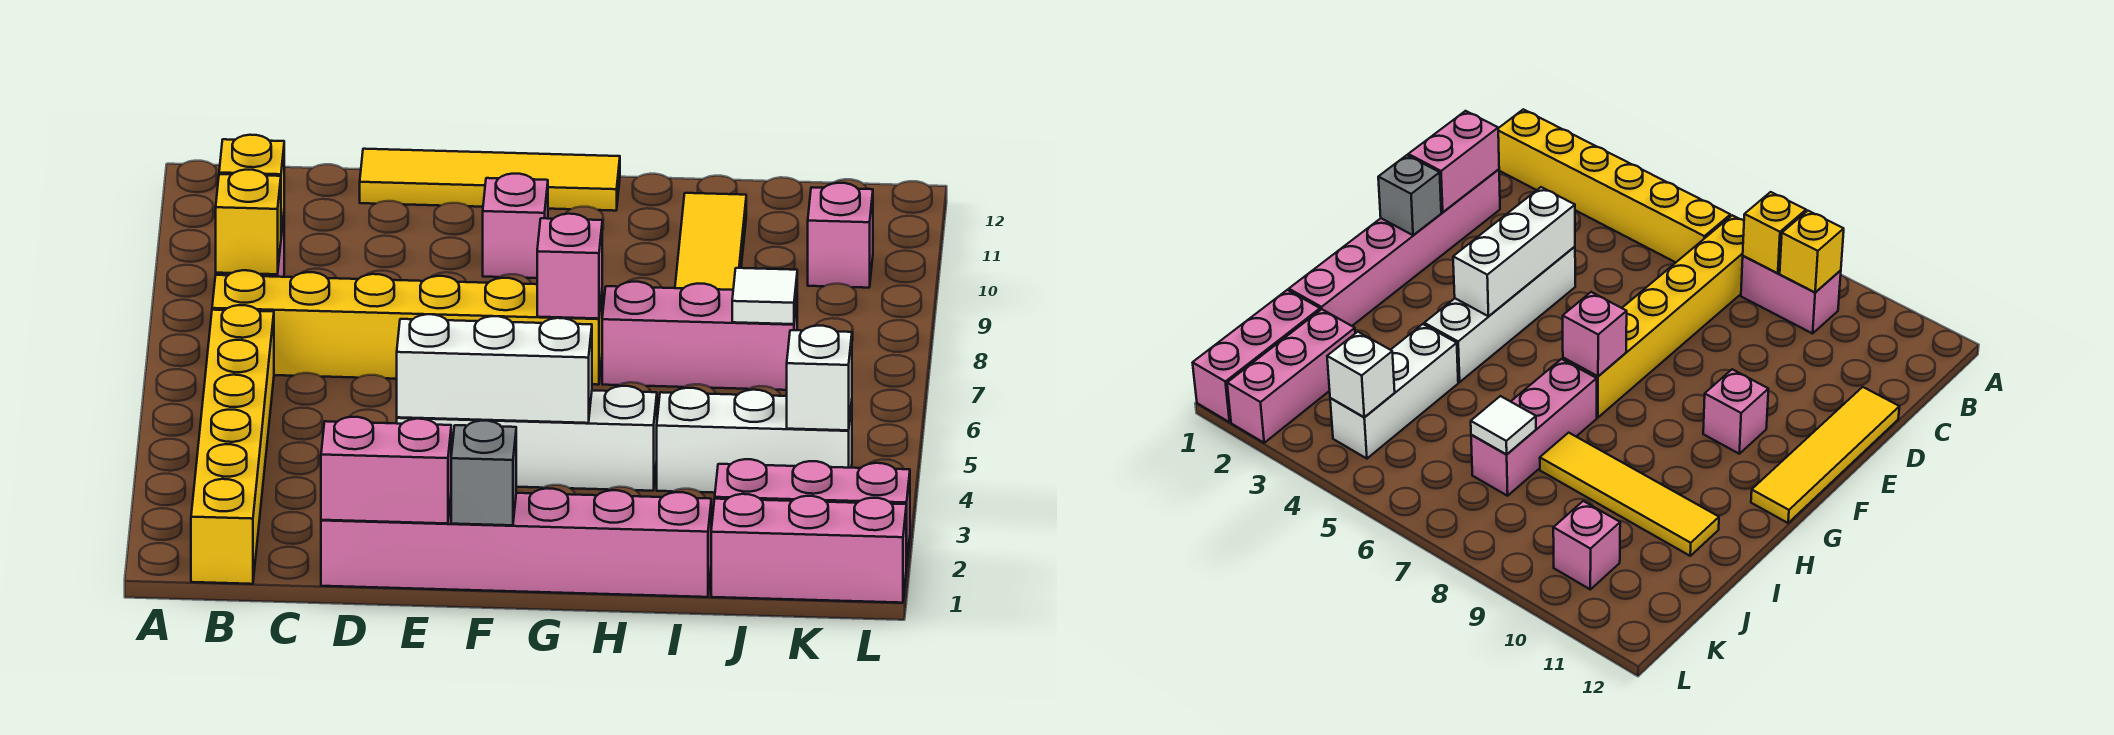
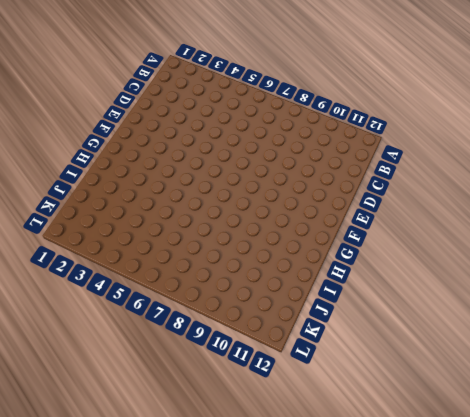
none -> yellow brick B1:B6 level 1
none -> yellow brick B7:G7 level 1
none -> pink brick B8:B9 level 1

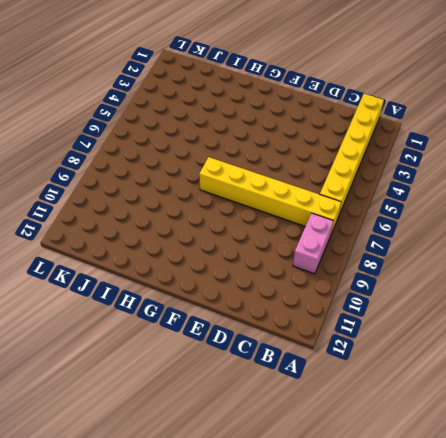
none -> pink brick D1:I1 level 1
none -> yellow tile D12:G12 level 1
none -> white brick E4:H4 level 1

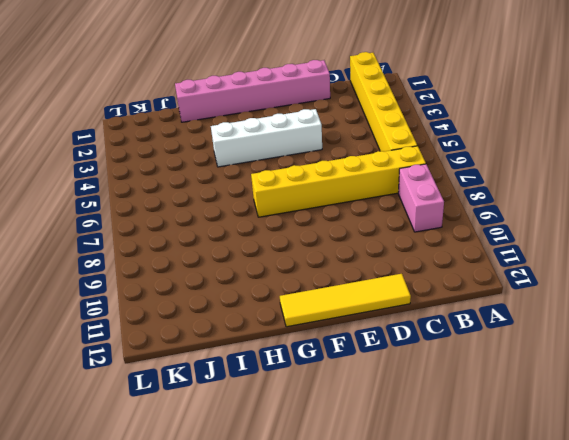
none -> pink brick F10 level 1
none -> pink brick H7:J7 level 1
none -> white brick I4:K4 level 1

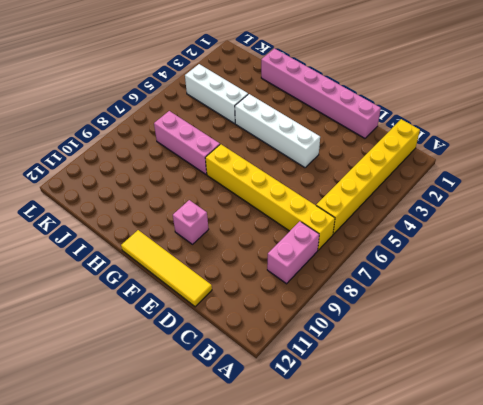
none -> yellow tile I8:I11 level 1
none -> pink brick J1:L1 level 1
none -> pink brick J2:L2 level 1

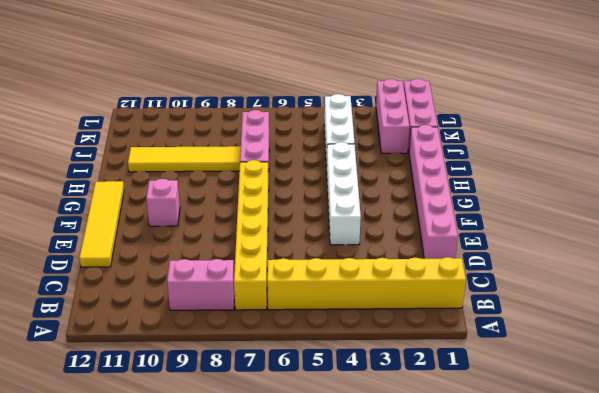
none -> pink brick K10 level 1
none -> yellow brick B8 level 2
none -> yellow brick B9 level 2

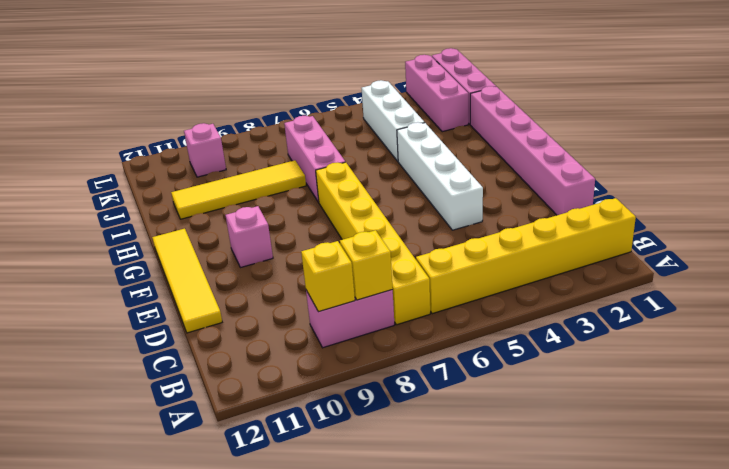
none -> pink brick D1:E1 level 2
none -> white brick E4:G4 level 2
none -> grey brick F1 level 2

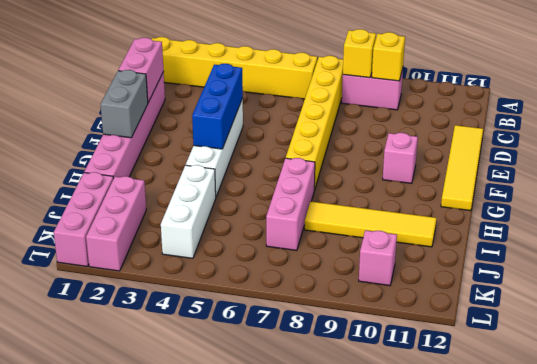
blue brick E4:G4 level 2 -> white brick E4:G4 level 2
grey brick F1:G1 level 2 -> grey brick F1 level 2
none -> pink brick G7 level 2
none -> white tile J7 level 2
none -> white brick K4 level 2

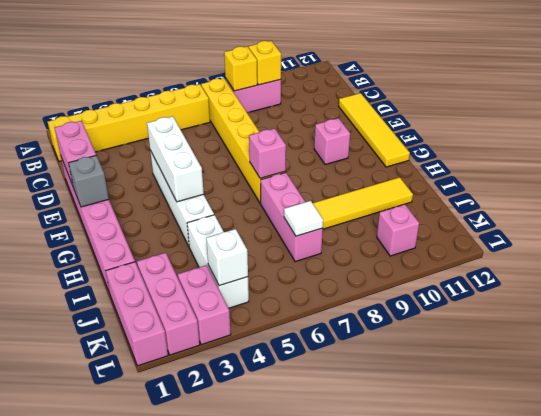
pink brick K3:L3 level 1 -> none

